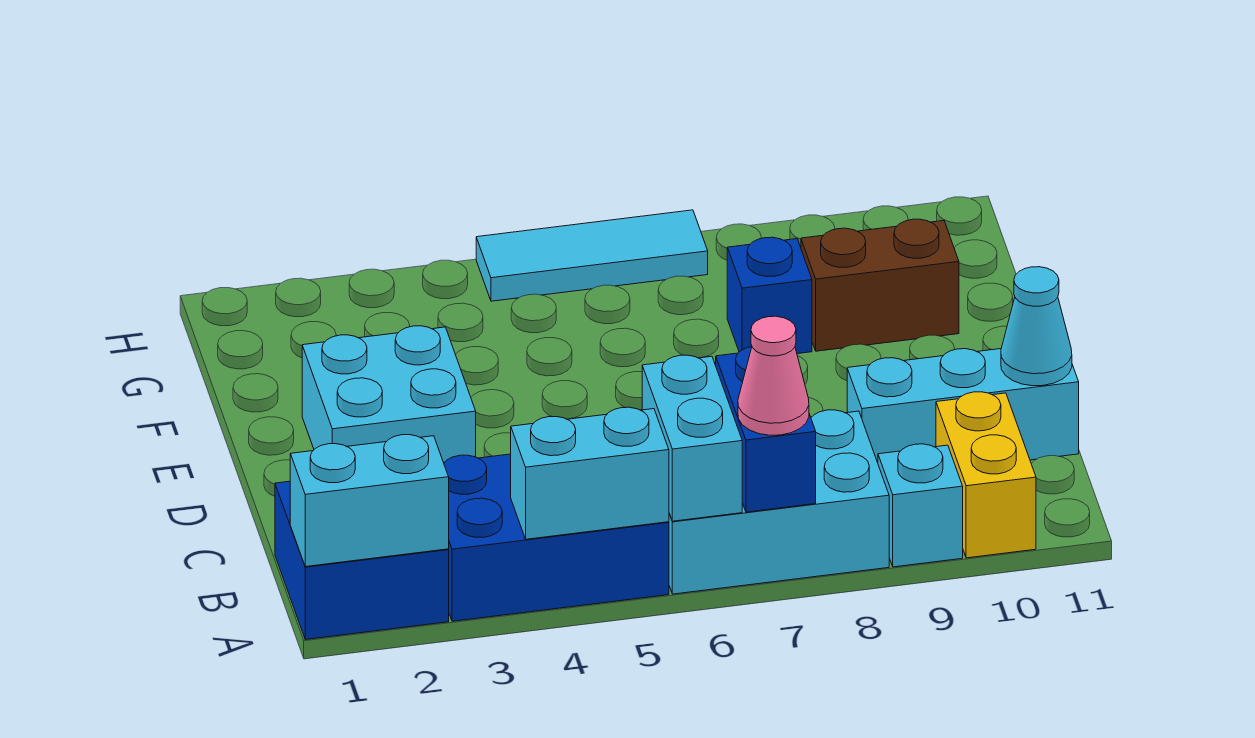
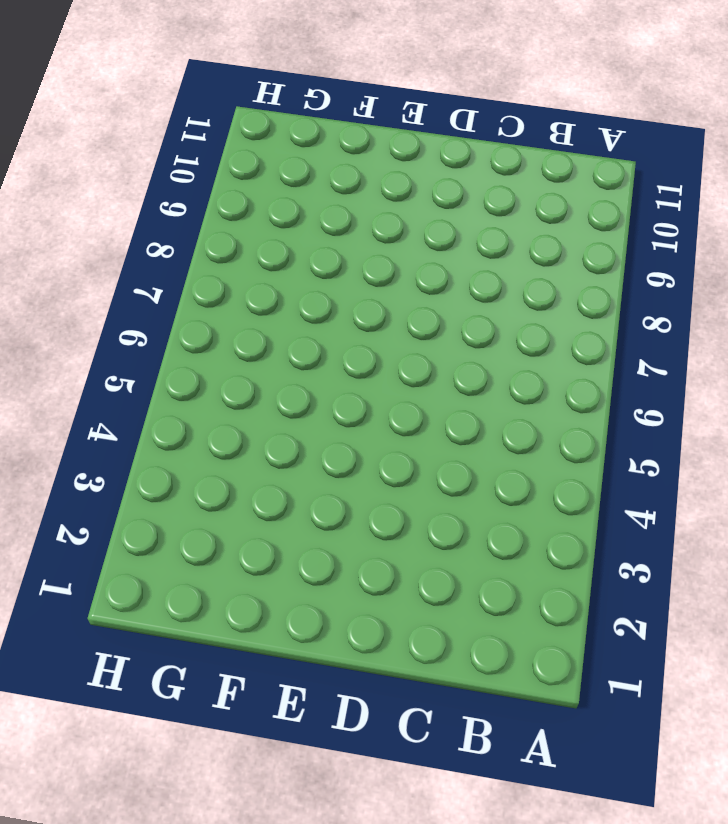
none -> blue brick A1:B2 level 1
none -> blue brick A3:B5 level 1
none -> cyan brick A6:B8 level 1

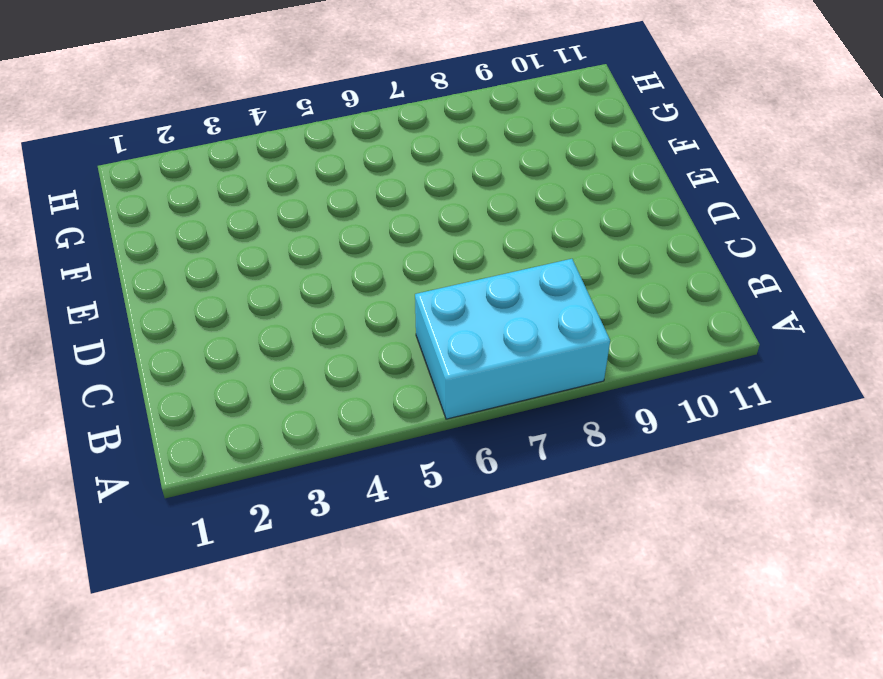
none -> blue brick A1:B2 level 1
none -> blue brick A3:B5 level 1
none -> cyan brick A9 level 1

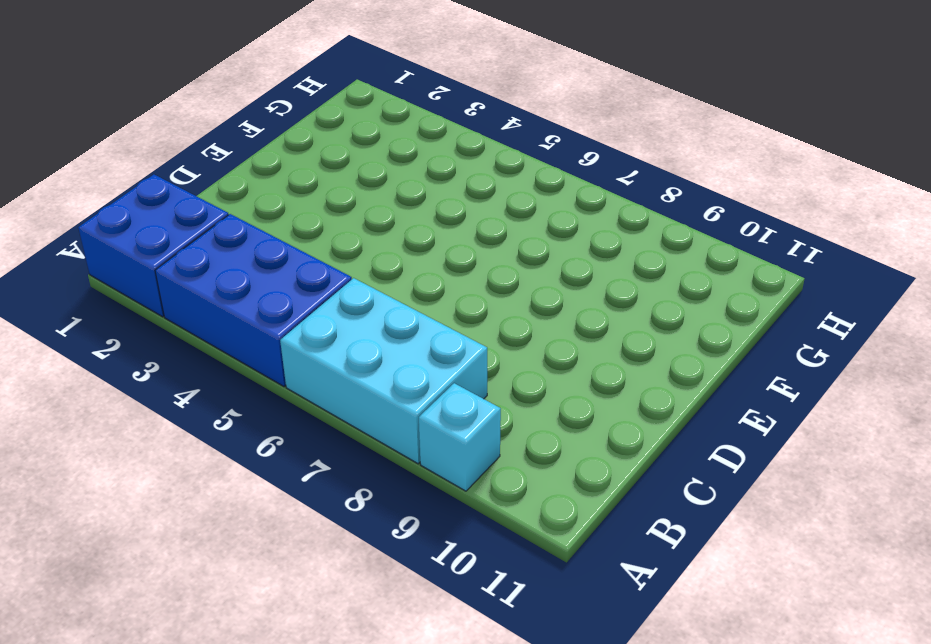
none -> yellow brick A10:B10 level 1
none -> cyan brick C9:C11 level 1
none -> cyan brick D2:E3 level 1

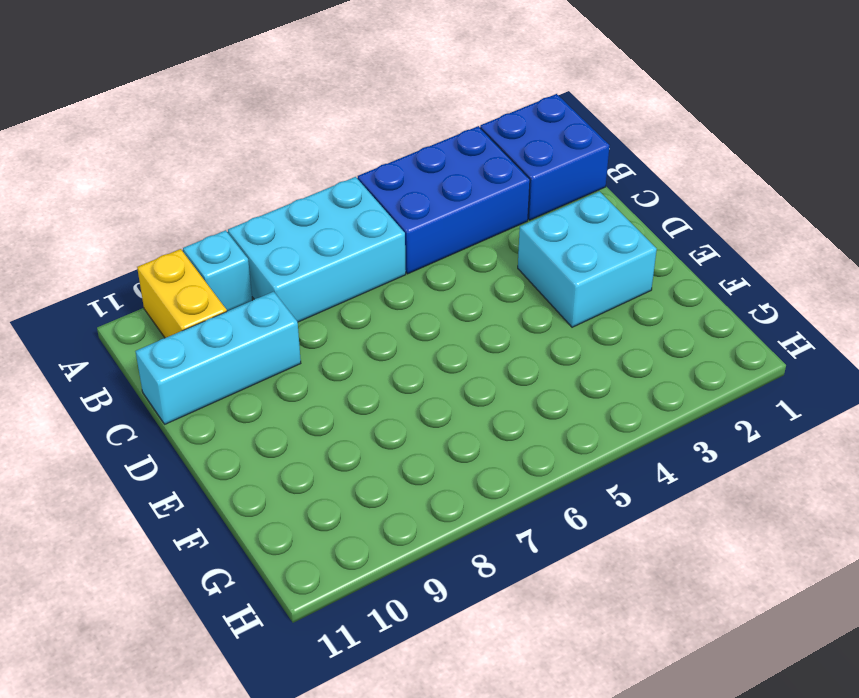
none -> blue brick F8 level 1
none -> brown brick F9:F10 level 1
none -> cyan tile H5:H7 level 1

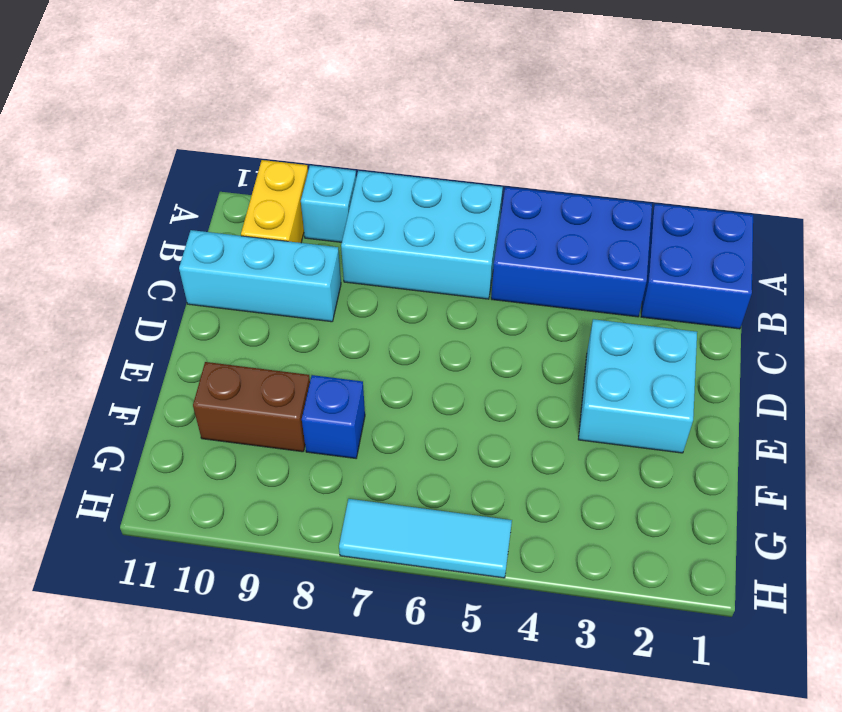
none -> cyan brick A1:A2 level 2
none -> cyan brick A4:A5 level 2
none -> cyan brick A6:B6 level 2

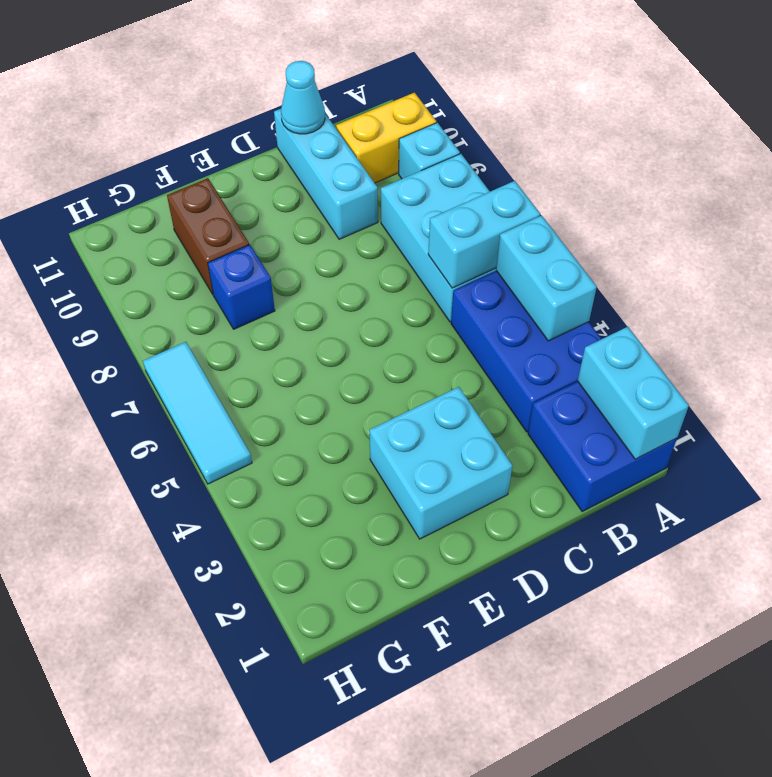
none -> blue brick A7:B7 level 2
none -> pink cone A7 level 3

